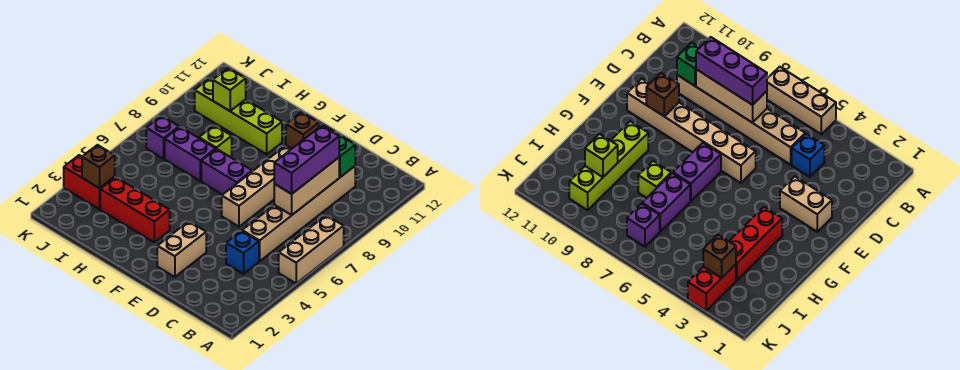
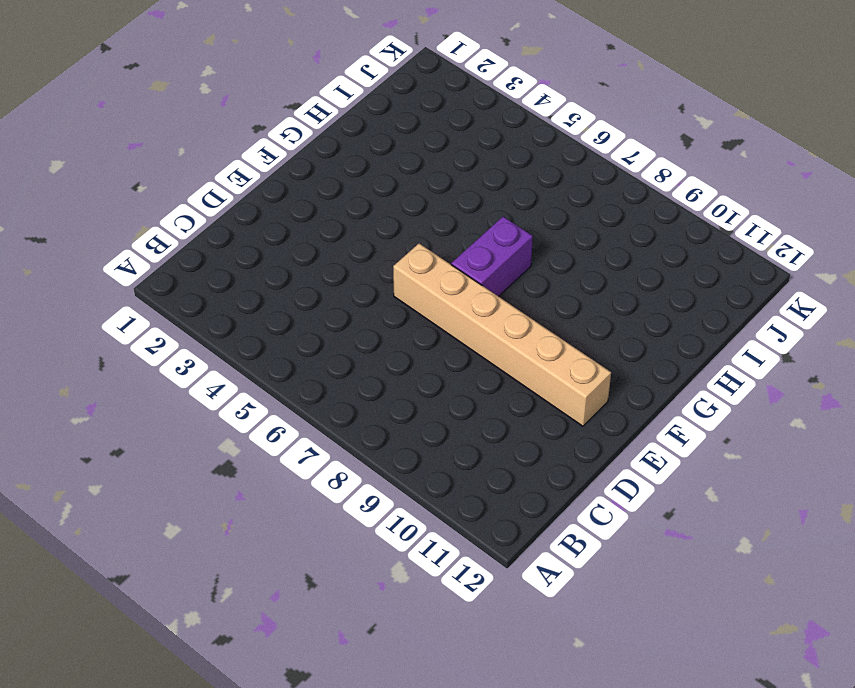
none -> tan brick A5:A7 level 1
none -> blue brick C4 level 1
none -> tan brick C5:C10 level 1

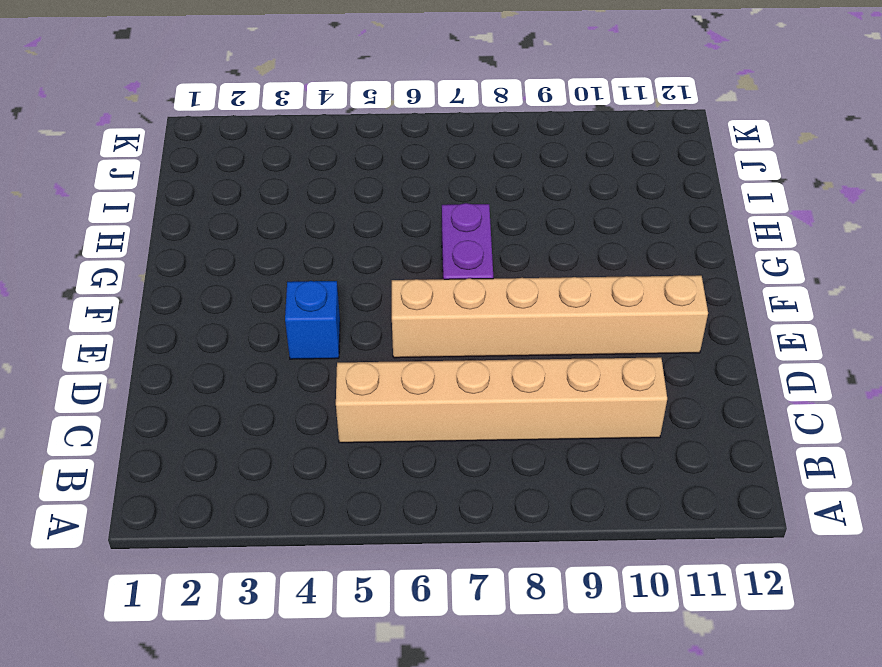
blue brick E4 level 1 -> blue brick C4 level 1
none -> tan brick A5:A7 level 1
none -> tan brick E2:E3 level 1
none -> red brick G3:I3 level 1

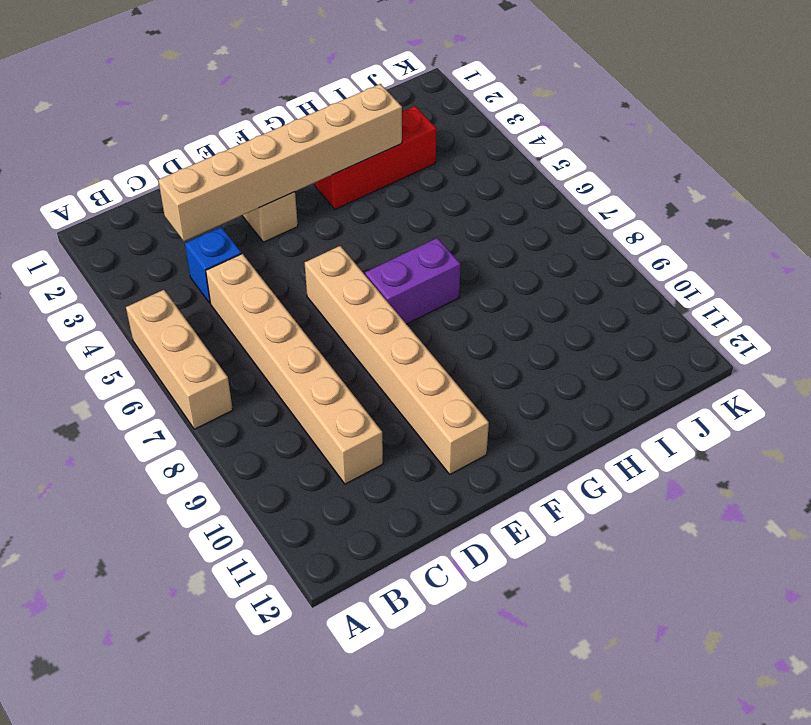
tan brick C3:H3 level 2 -> none
none -> lime brick G10:J10 level 1
none -> purple brick H7:I7 level 1
none -> lime brick H8 level 1

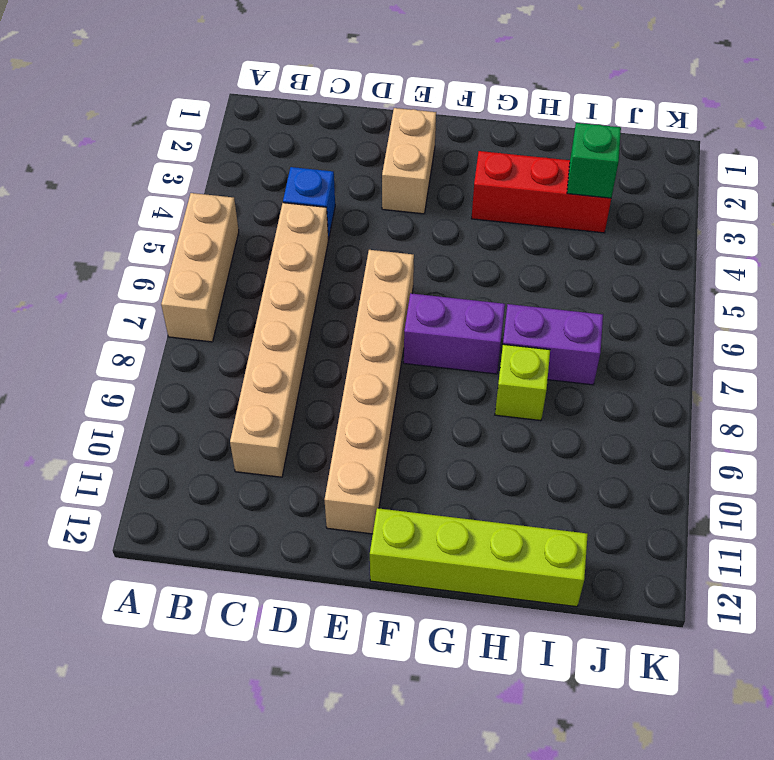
lime brick F12:I12 level 1 -> lime brick G10:J10 level 1
green brick I3 level 2 -> green brick C10 level 2
none -> red brick J3:K3 level 1
none -> purple brick J7 level 1
none -> tan brick C7:C9 level 2

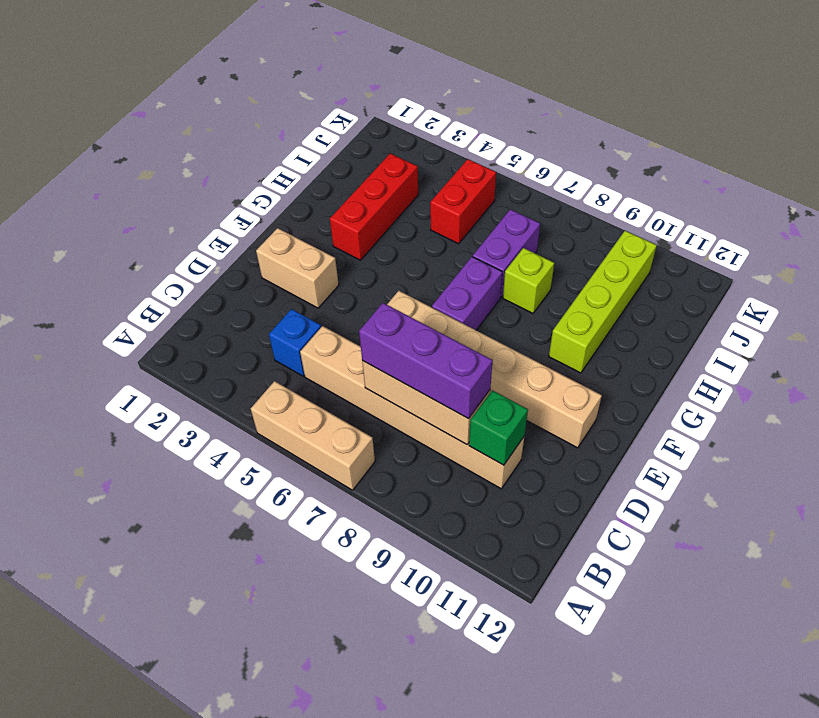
red brick I5:J5 level 1 -> red brick J3:K3 level 1
none -> purple brick J7 level 1
none -> brown brick E10 level 2
none -> lime brick I10 level 2

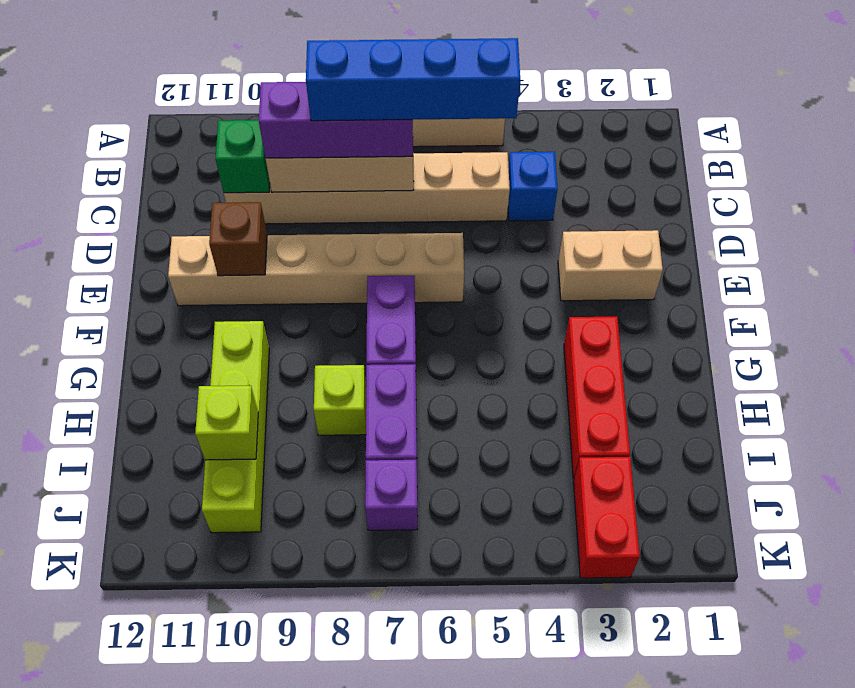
blue brick C5:C8 level 4 -> none
none -> brown brick J3 level 2

